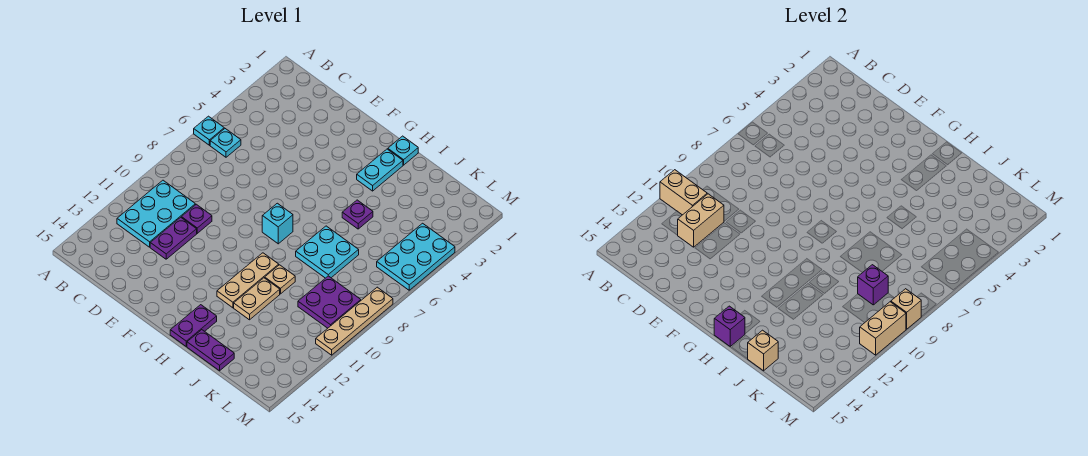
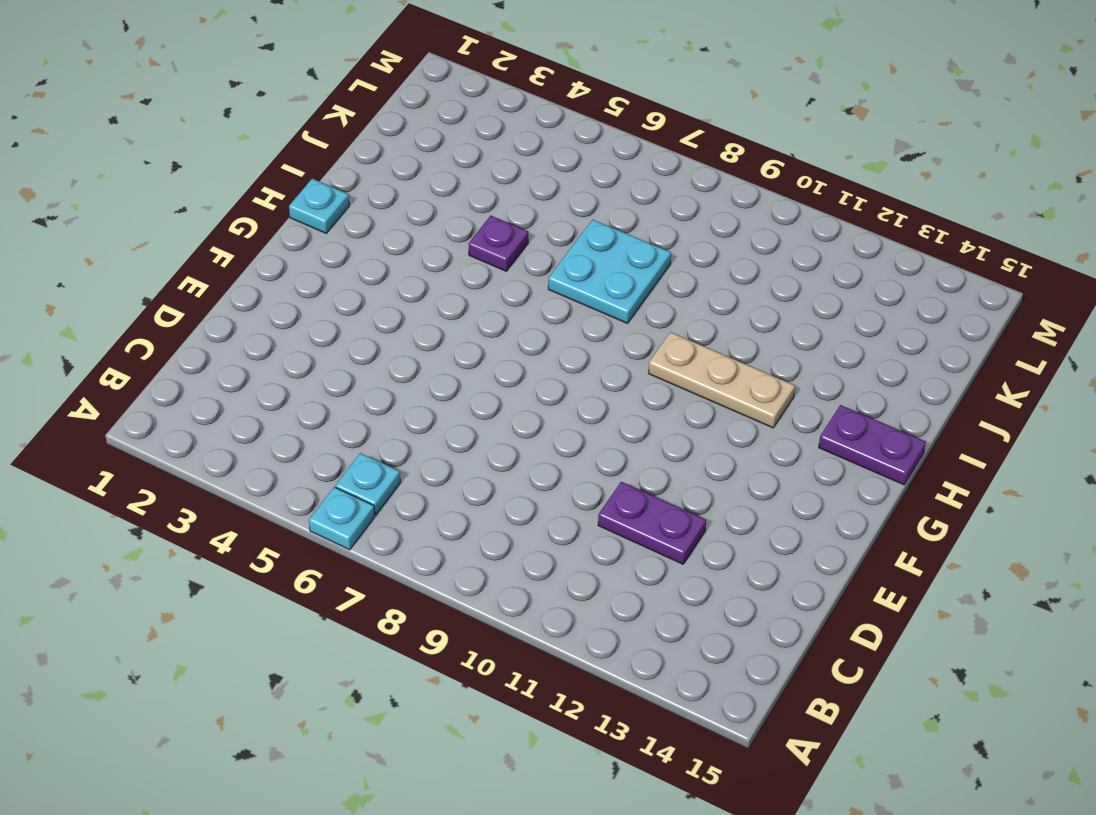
none -> cyan plate B10:C12 level 1
none -> purple plate D10 level 1
none -> cyan brick G8 level 1

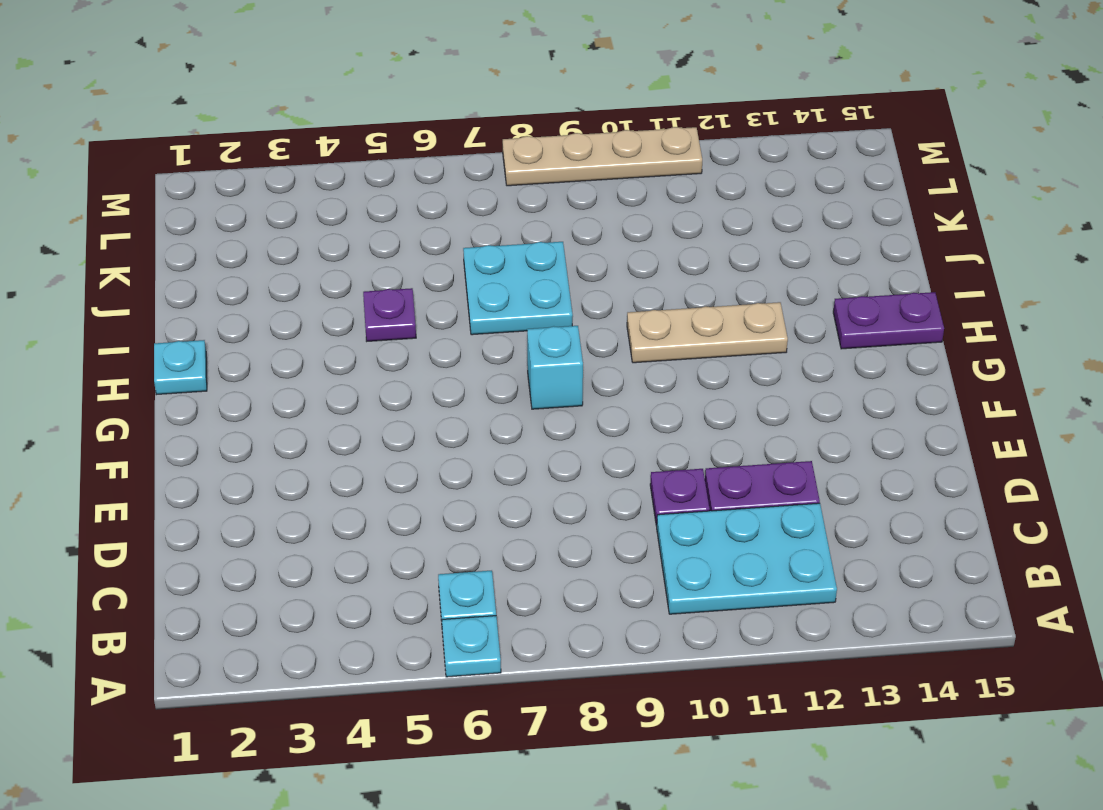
none -> cyan plate H2:H3 level 1
none -> tan plate I10 level 1
none -> tan plate I11:I12 level 1

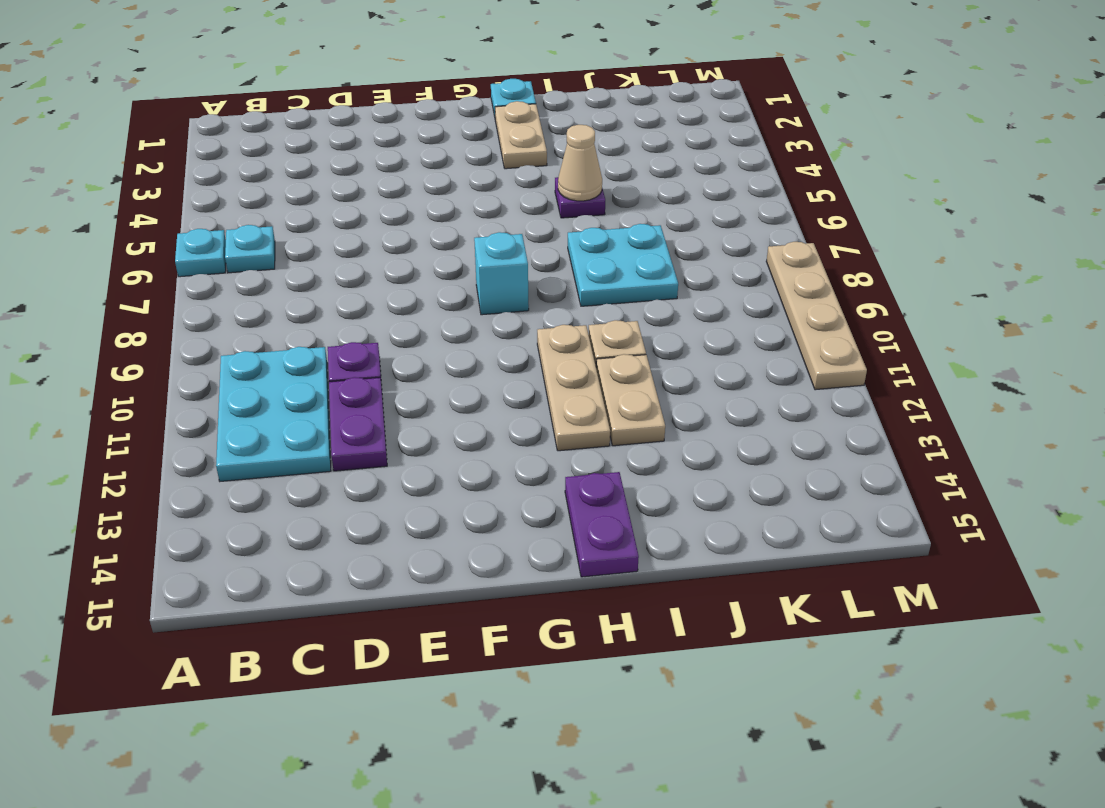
tan plate H2:H3 level 1 -> cyan plate H2:H3 level 1
tan cone I5 level 2 -> none
none -> purple plate I15:J15 level 1
none -> purple plate K9:L10 level 1
none -> cyan plate L4:M6 level 1

